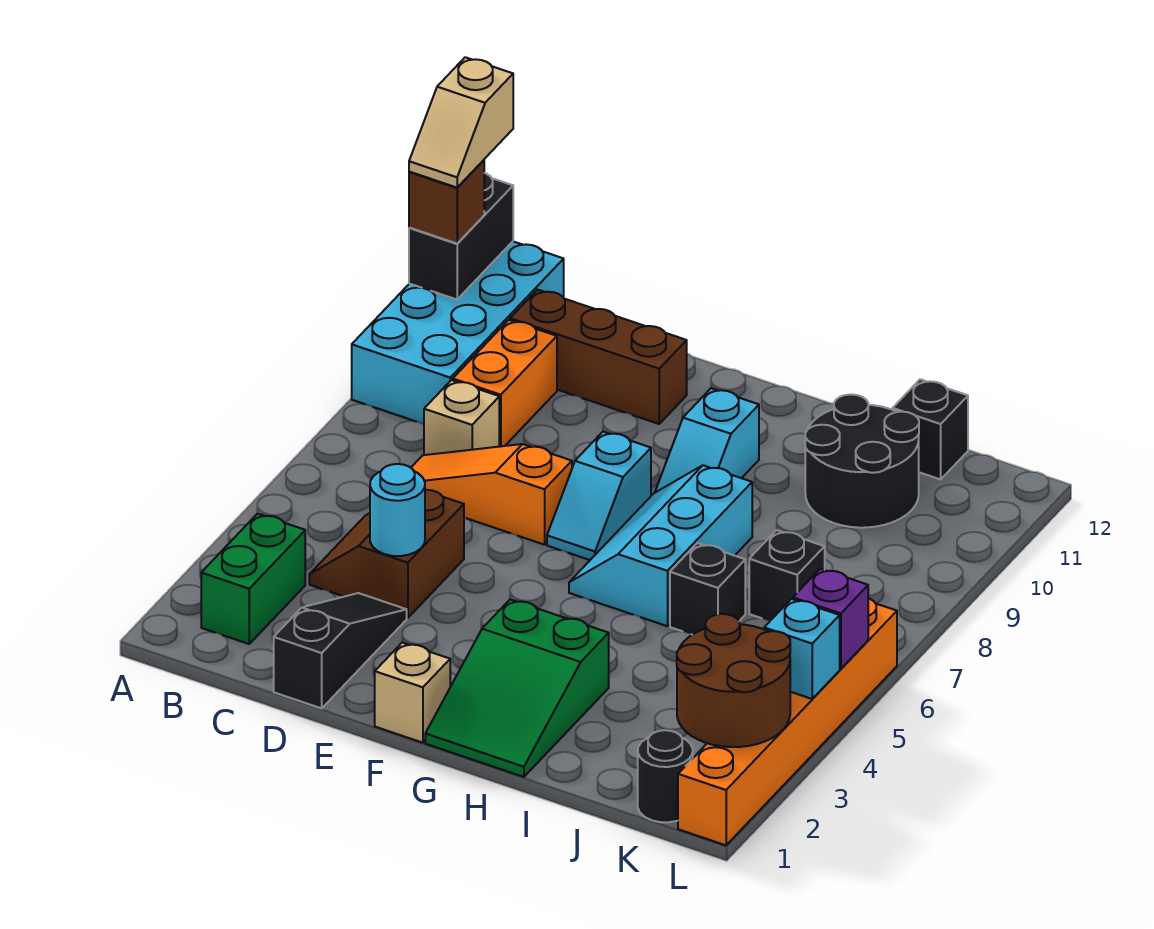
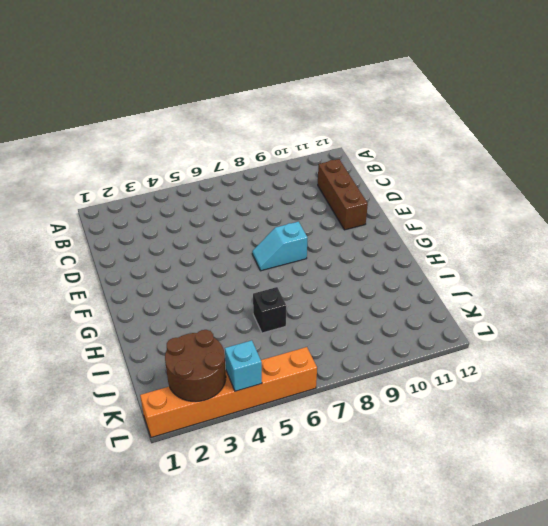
none -> cyan brick A9:B12 level 1
none -> green brick B2:B3 level 1
none -> brown slope C4:D5 level 1 top D

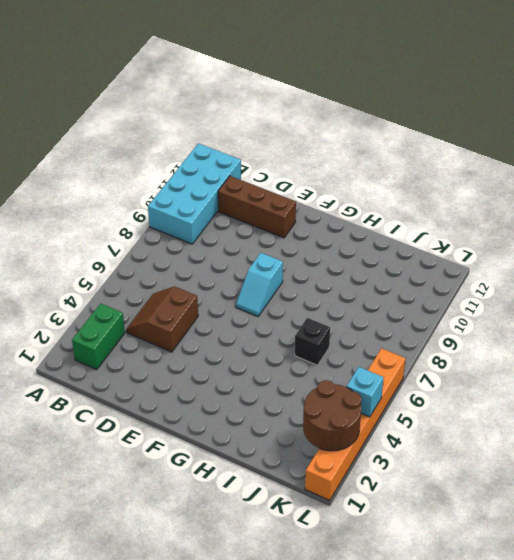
none -> orange slope C7:E7 level 1 top E
none -> tan brick C8 level 1
none -> orange brick C9:C10 level 1

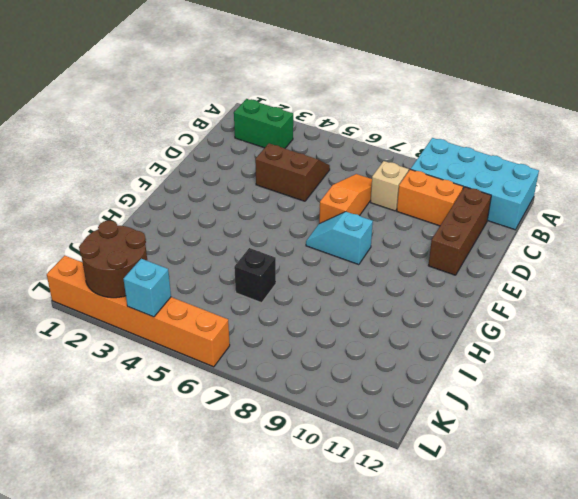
none -> black slope D1:D3 level 1 top 1
none -> tan brick F1 level 1
none -> green slope G1:H3 level 1 top 3

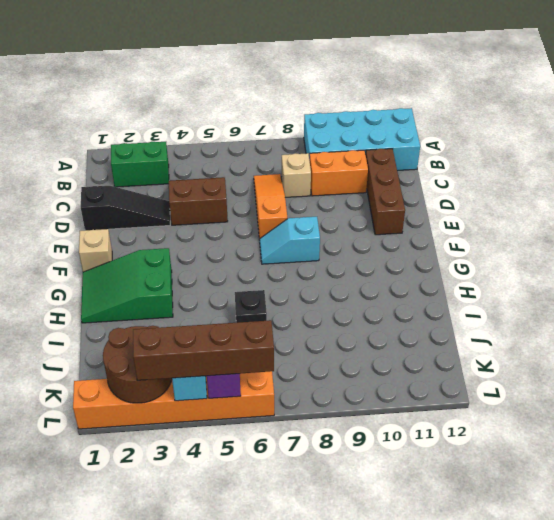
brown brick L3:L6 level 3 -> none
none -> cyan slope G6:H8 level 1 top H
none -> cyan slope G9:G10 level 1 top 10
none -> black round brick I10:J11 level 1

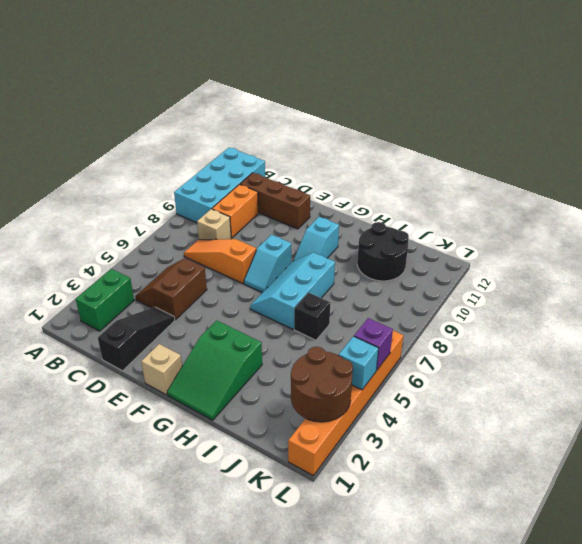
none -> black brick J7 level 1
none -> black brick J12 level 1
none -> black round brick K1 level 1

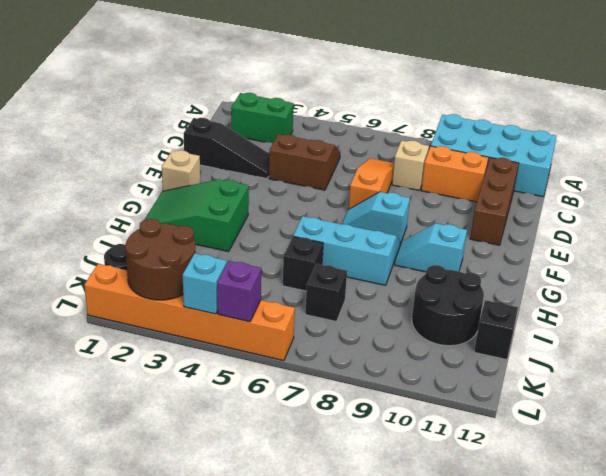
none -> black brick A11:A12 level 2
none -> cyan round brick D4 level 2
none -> brown brick A11 level 3

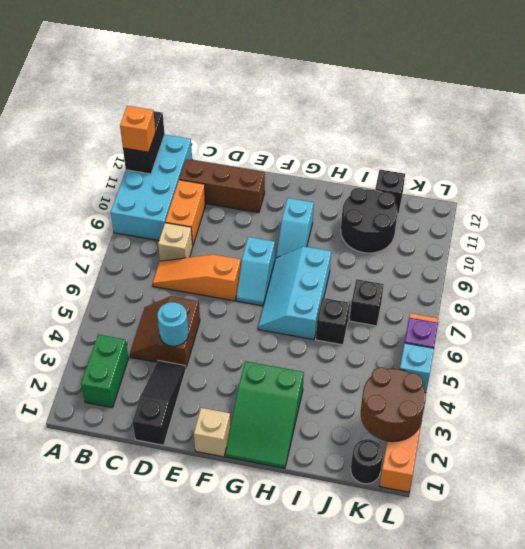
orange brick A11 level 3 -> brown brick A11 level 3
none -> tan slope A11:A12 level 4 top 12

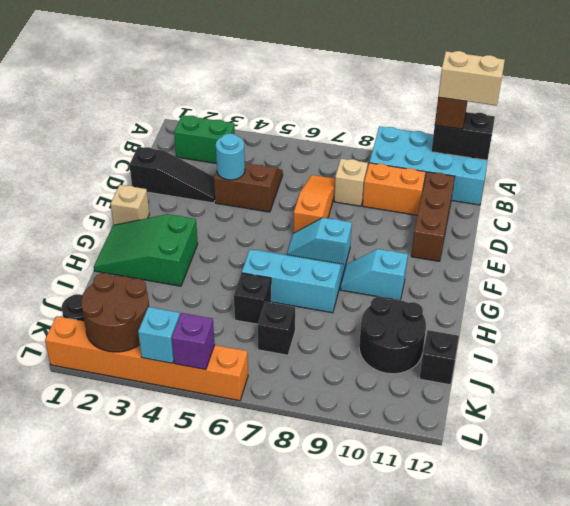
tan brick A11:A12 level 4 -> tan slope A11:A12 level 4 top 12

